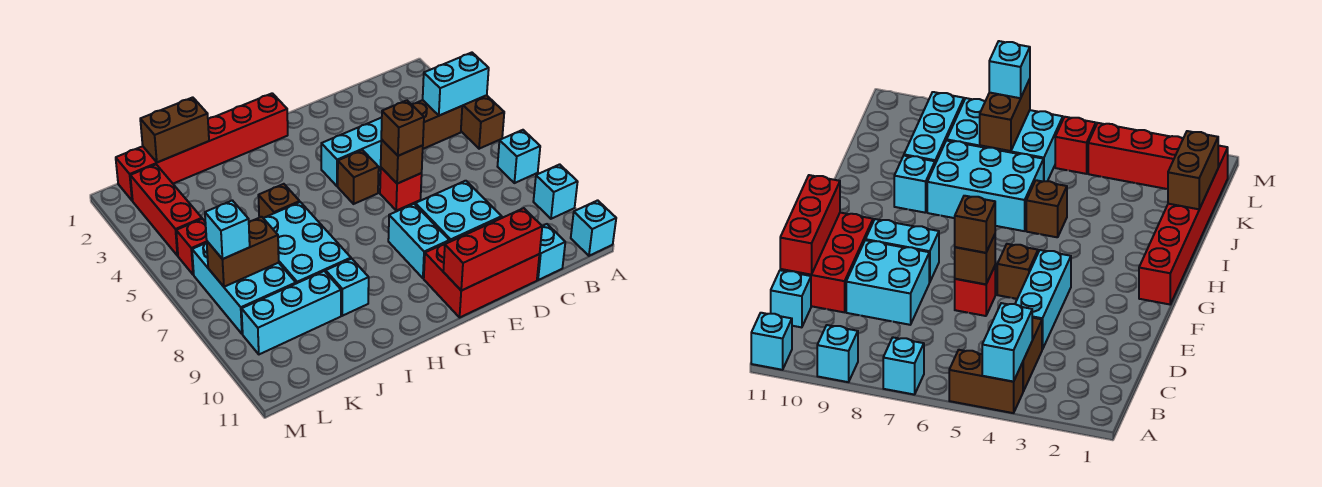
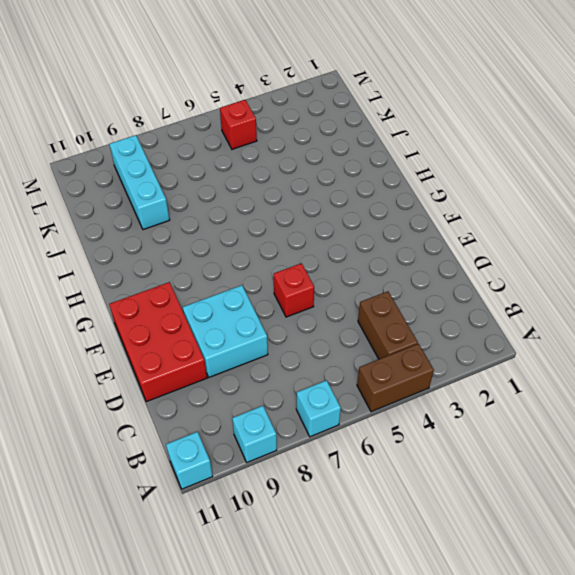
none -> cyan brick C11 level 1
none -> cyan brick D4:F4 level 1
none -> brown brick F5 level 1

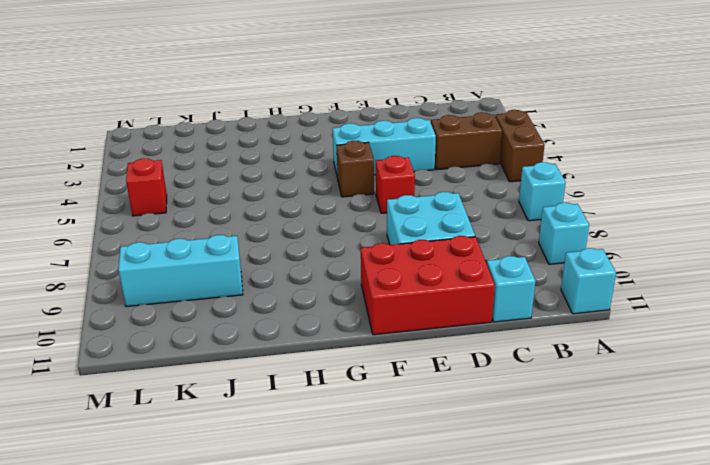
none -> cyan brick F8:F9 level 1
none -> red brick G1:L1 level 1
none -> brown brick I5 level 1

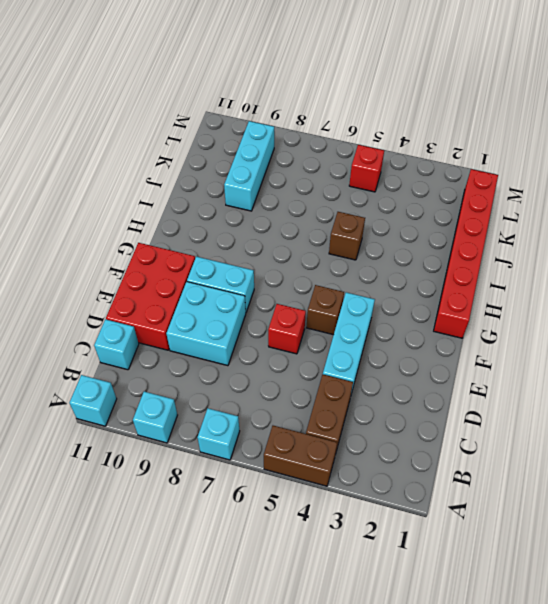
none -> cyan brick I6:J8 level 1
none -> cyan brick I9 level 1
none -> cyan brick K6:L8 level 1

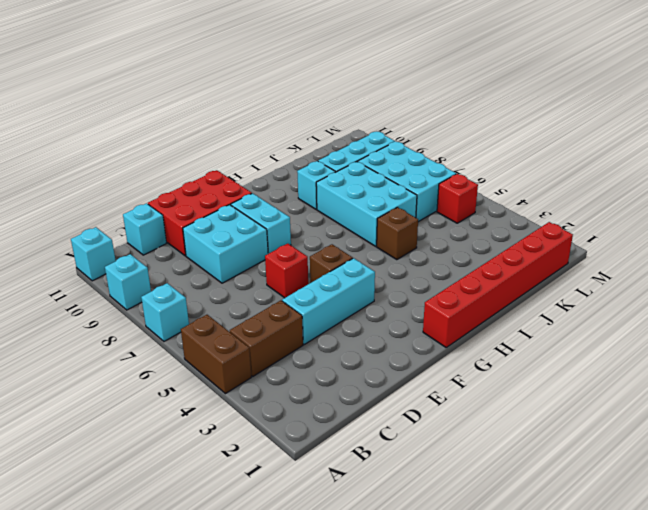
none -> red brick L2:L4 level 1
none -> cyan brick A4:B4 level 2
none -> red brick D11:F11 level 2

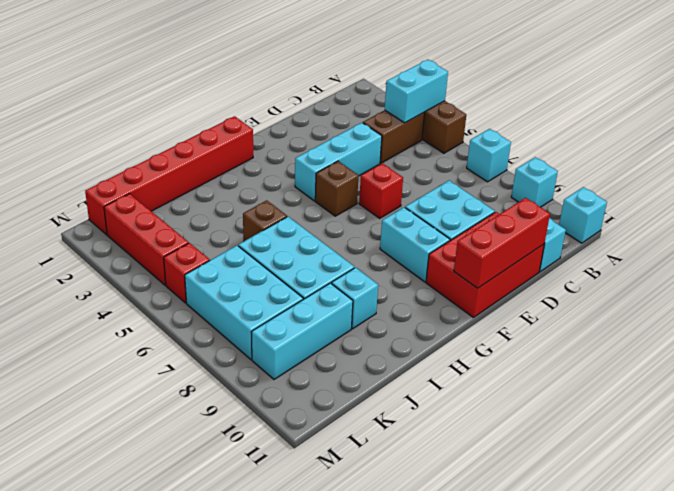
none -> brown brick E6 level 2
none -> brown brick J1:K1 level 2
none -> brown brick K7:L7 level 2

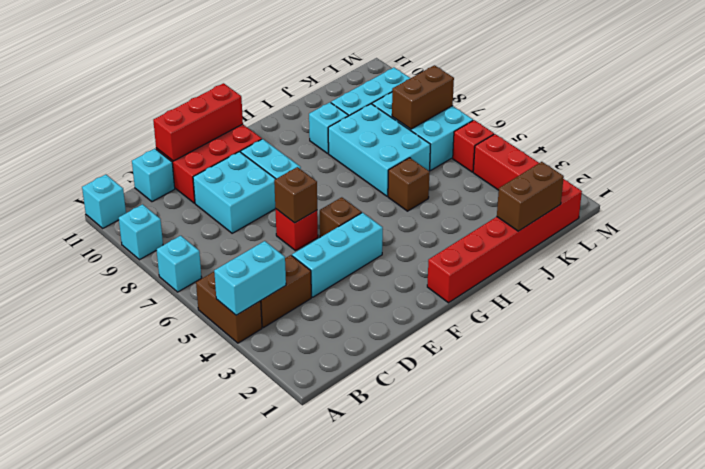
none -> brown brick E6 level 3
none -> cyan brick L7 level 3

